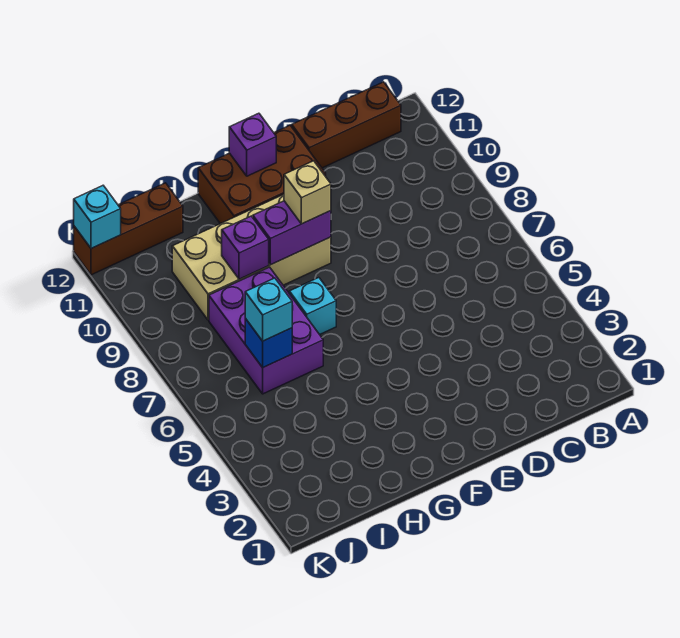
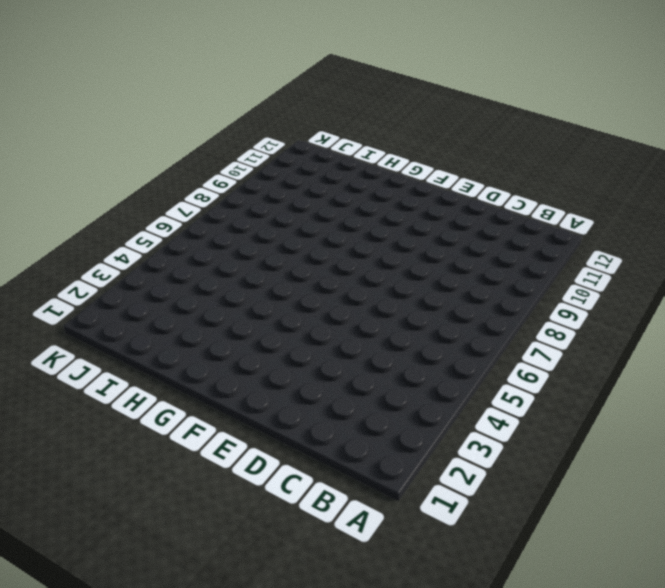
none -> brown brick B12:D12 level 1
none -> brown brick E11:G12 level 1
none -> tan brick F9:I10 level 1

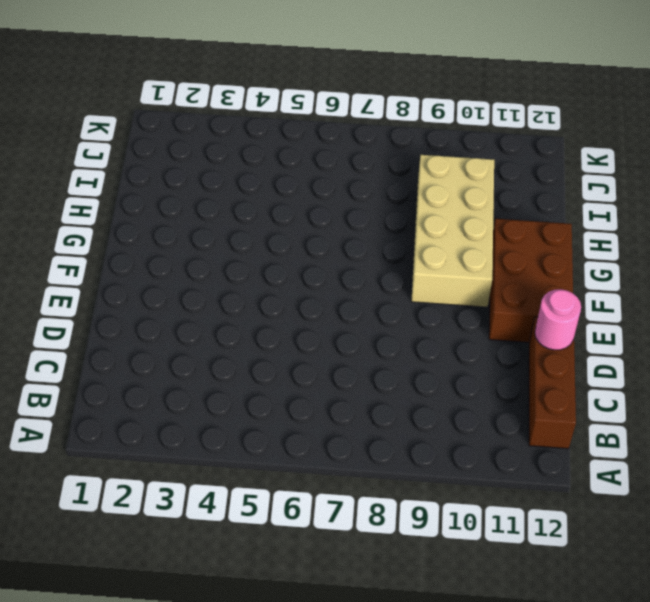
pink round brick D12 level 2 -> none
none -> cyan brick G7 level 1
none -> purple brick H6:I8 level 1
none -> brown brick I12:K12 level 1

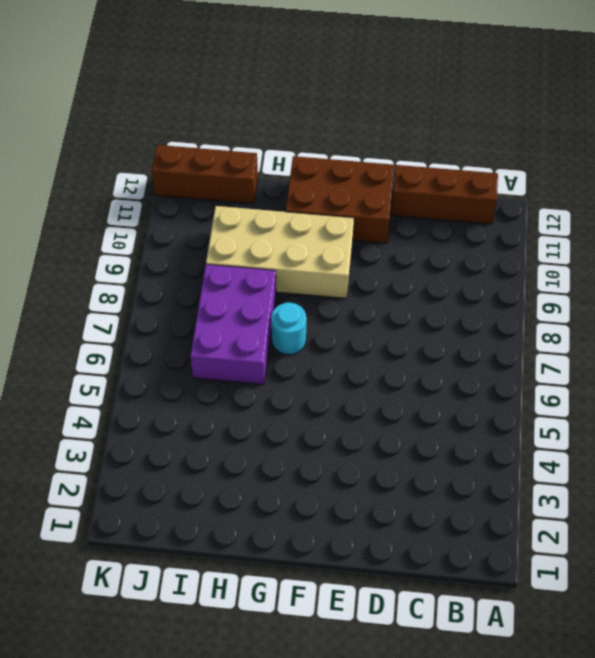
cyan round brick G7 level 1 -> cyan brick G7 level 1
none -> purple brick F9:G9 level 2
none -> purple brick F12 level 2
none -> purple brick H9 level 2

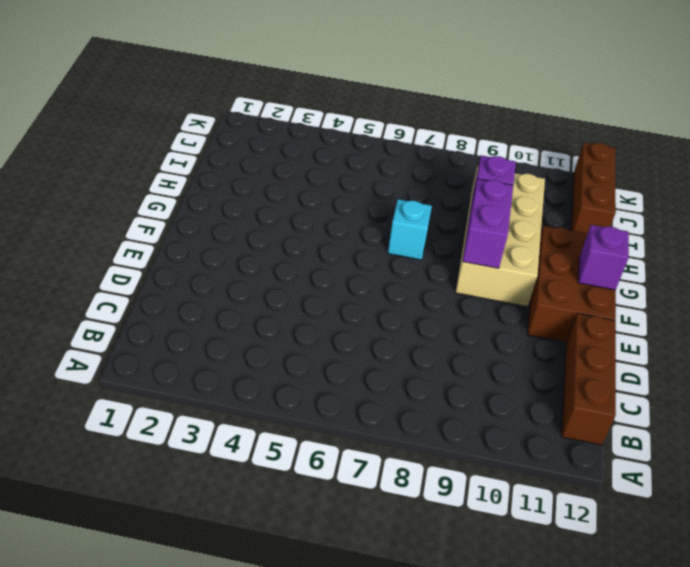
none -> purple brick H6:I8 level 1
none -> blue brick I6 level 2
none -> cyan brick K12 level 2

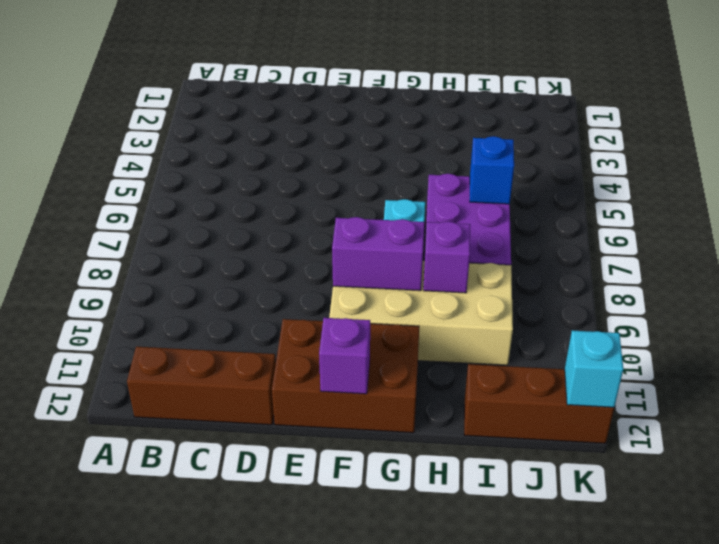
none -> tan brick F9 level 3
none -> cyan brick I6 level 3

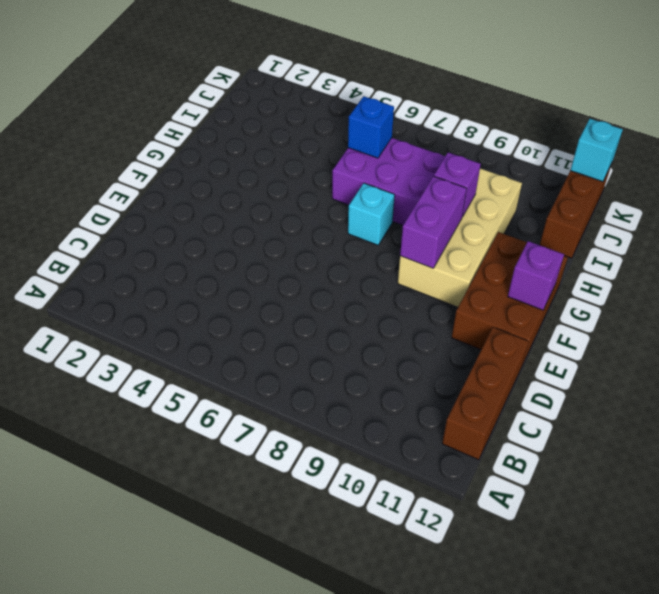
none -> tan brick F9 level 3
none -> cyan brick I6 level 3

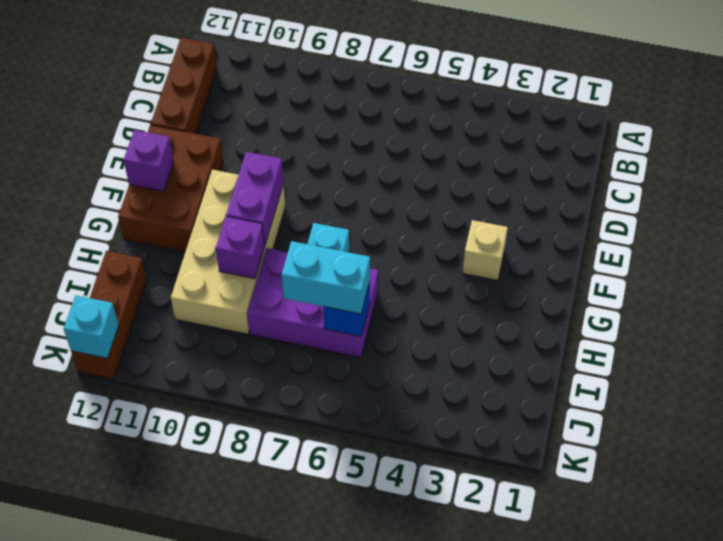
tan brick F3 level 1 -> tan brick F9 level 3
cyan brick I6:I7 level 3 -> cyan brick I6 level 3

